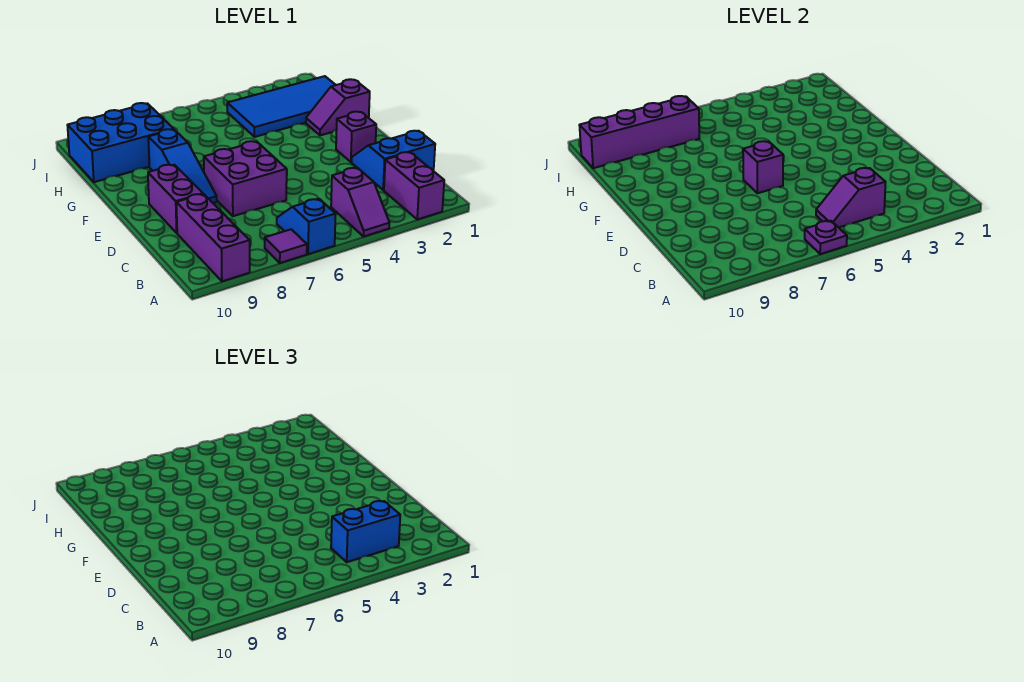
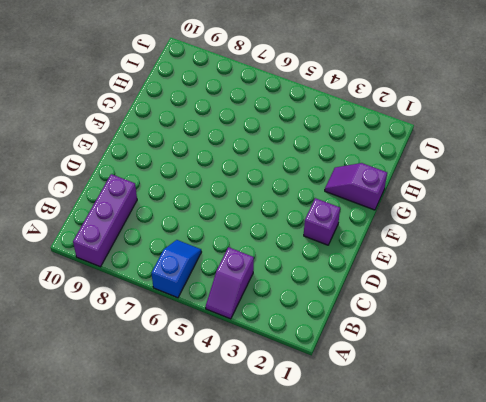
none -> purple brick A2:B2 level 1
none -> purple tile A7 level 1
none -> blue slope C1:D2 level 1 top C

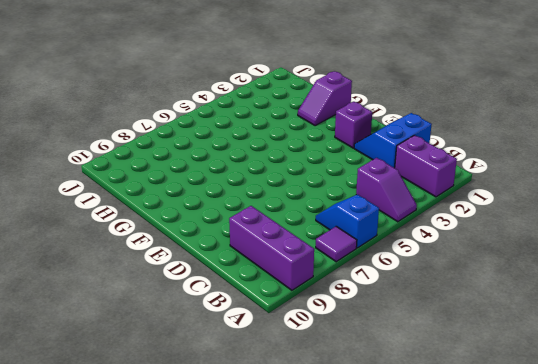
none -> purple brick D6:E7 level 1
none -> purple brick D9:E9 level 1
none -> blue slope E8:G8 level 1 top G

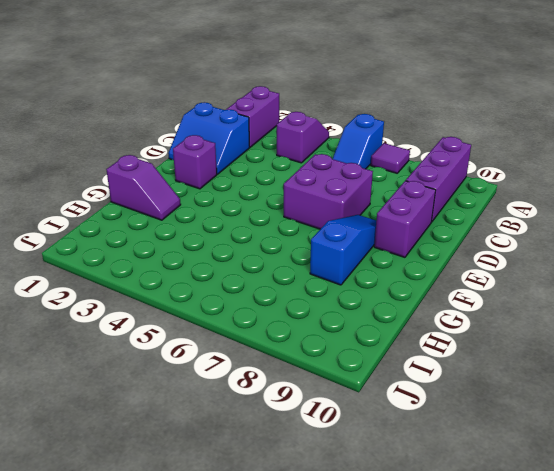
none -> blue tile H1:I4 level 1
none -> blue brick H8:I10 level 1
none -> purple plate A6 level 2

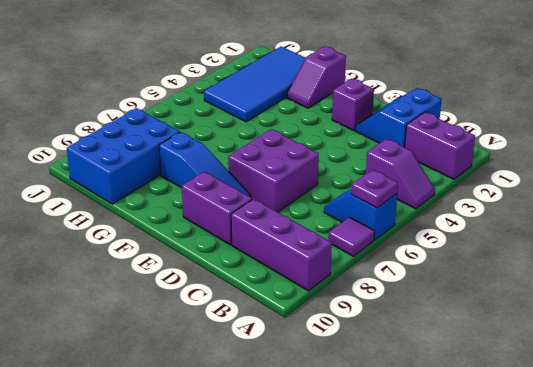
none -> purple slope B4:B5 level 2 top 4
none -> purple brick E6 level 2
none -> purple brick I7:I10 level 2

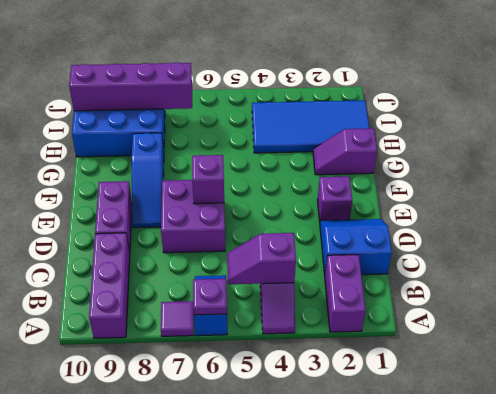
none -> blue brick B3:B4 level 3

